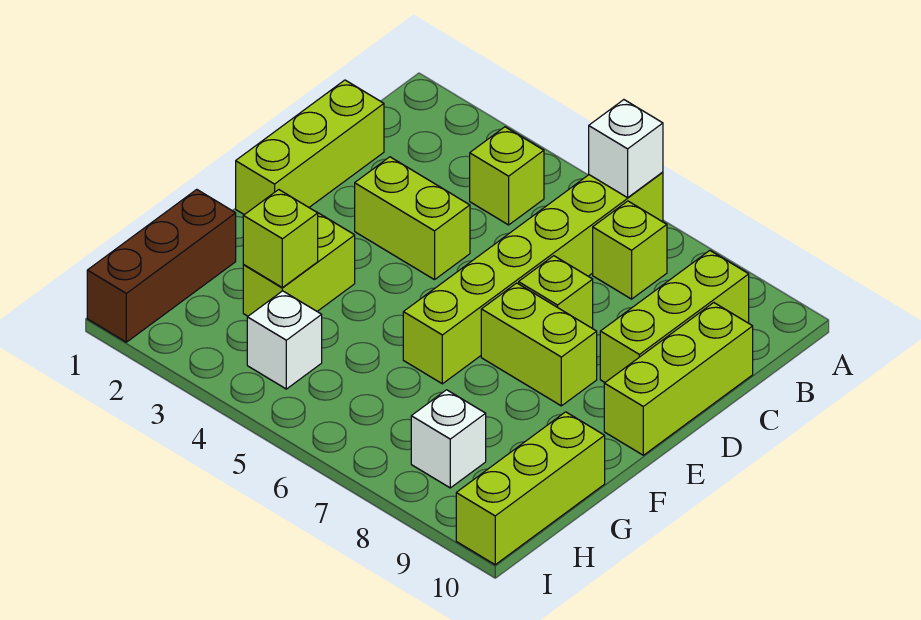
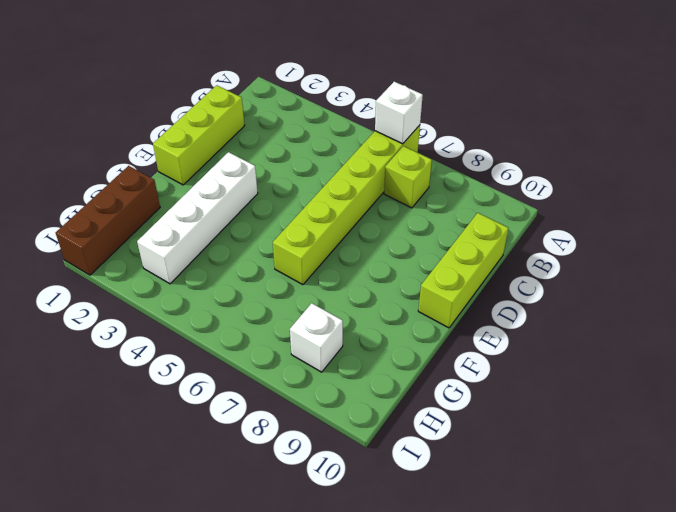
white brick E3:H3 level 1 -> lime brick F3:G3 level 1
none -> lime brick B4 level 1
none -> lime brick B9:D9 level 1
none -> lime brick D3:D4 level 1

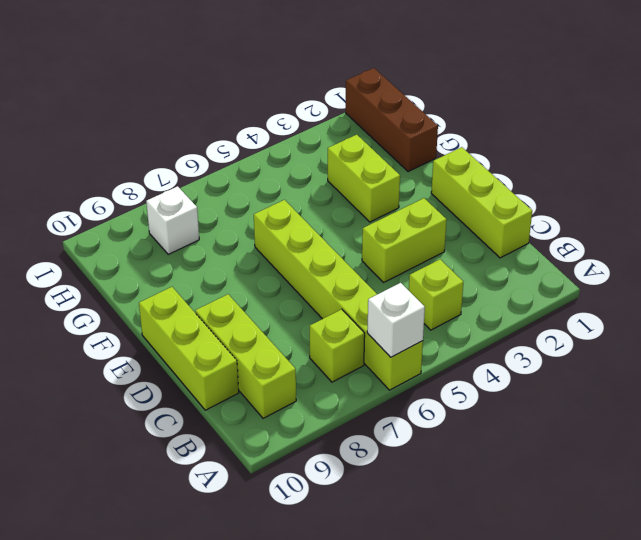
none -> lime brick D7 level 1
none -> lime brick E7:E8 level 1
none -> lime brick G10:I10 level 1

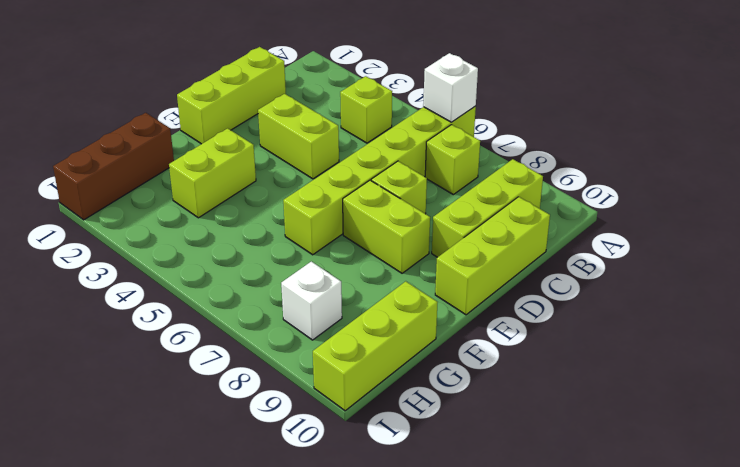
none -> white brick H4 level 1
none -> lime brick G3 level 2

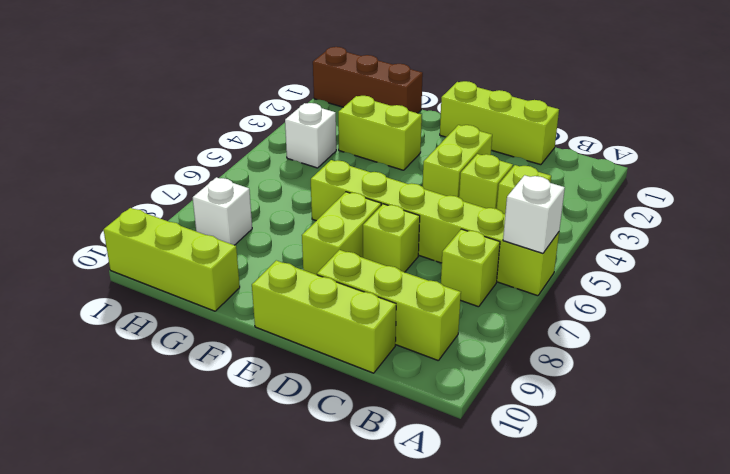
lime brick C4 level 1 -> lime brick G3 level 2

